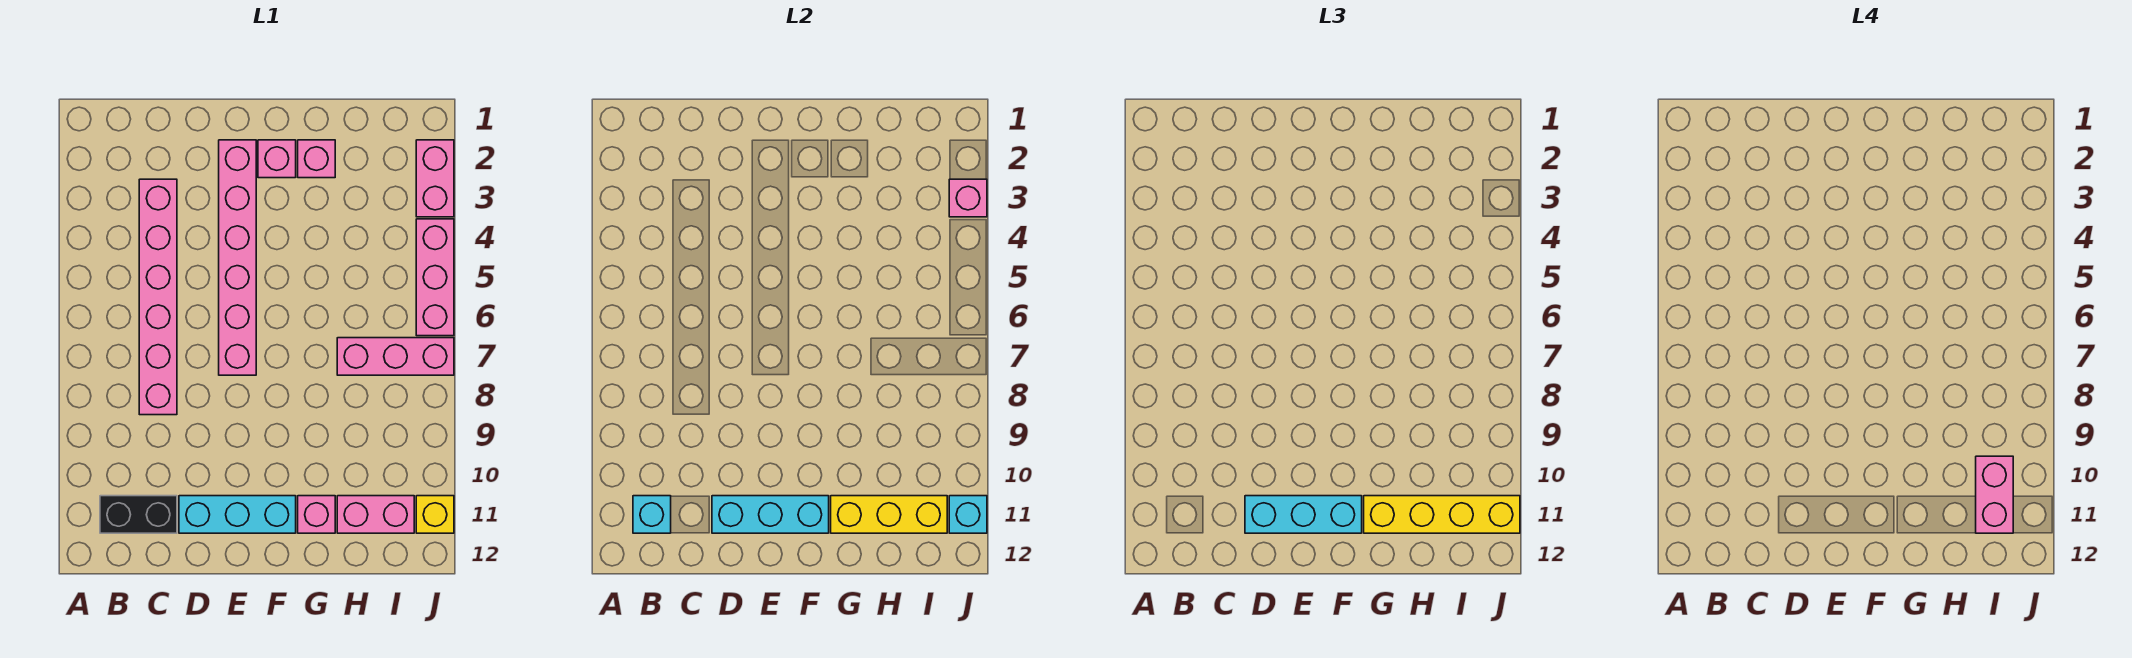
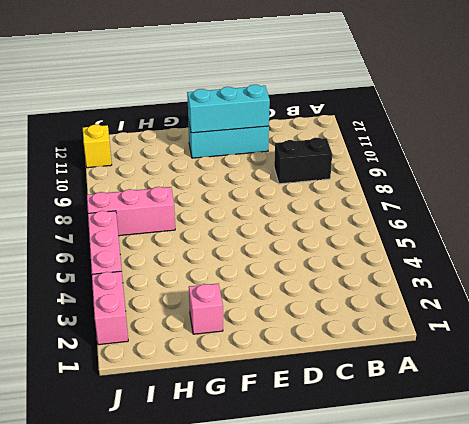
black brick B9:C9 level 1 -> black brick B11:C11 level 1
none -> pink brick C3:C8 level 1
none -> pink brick E2:E7 level 1
none -> pink brick F2 level 1

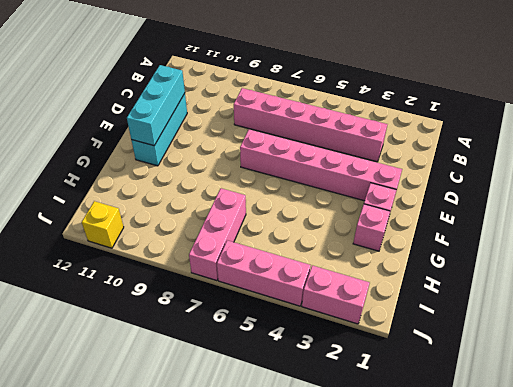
none -> black brick B11:C11 level 1
none -> pink brick G11 level 1
none -> pink brick H11:I11 level 1

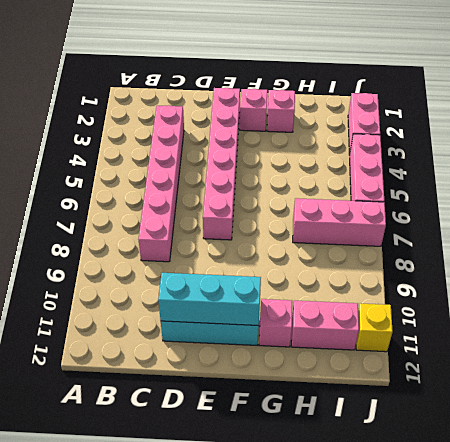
none -> black brick B11:C11 level 1
none -> cyan brick B11 level 2
none -> yellow brick G11:I11 level 2

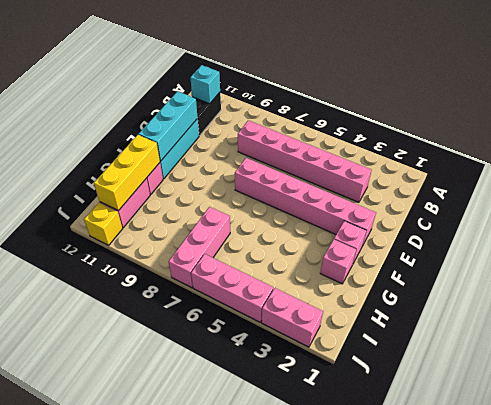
none -> pink brick J3 level 2
none -> cyan brick J11 level 2
none -> cyan brick D11:F11 level 3

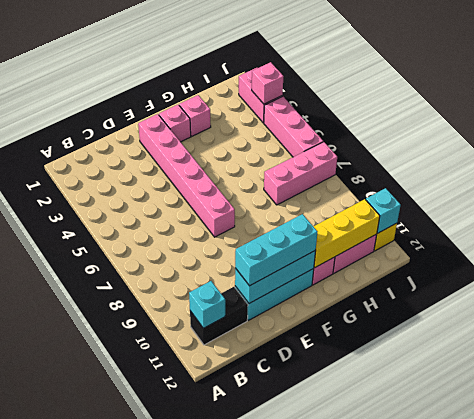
none -> pink brick C3:C8 level 1
none -> yellow brick G11:J11 level 3
none -> pink brick I10:I11 level 4

